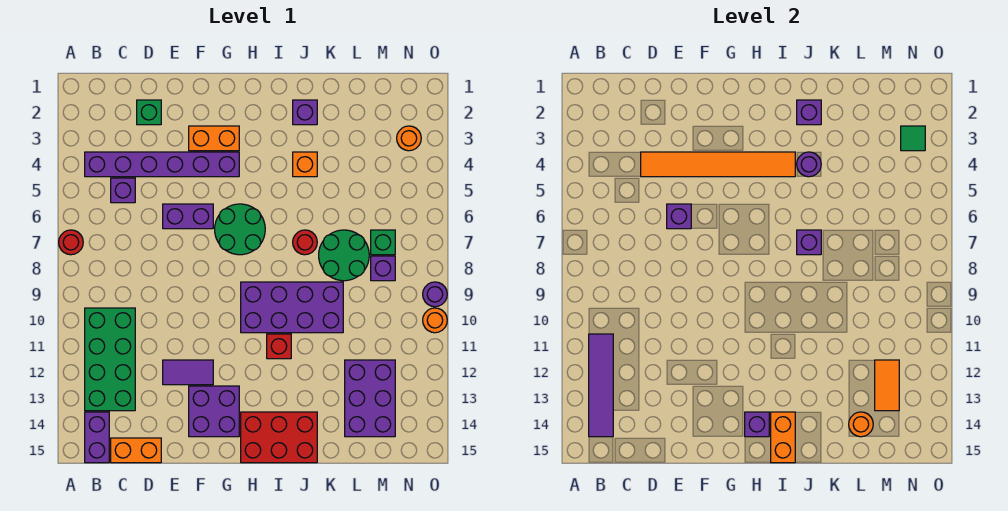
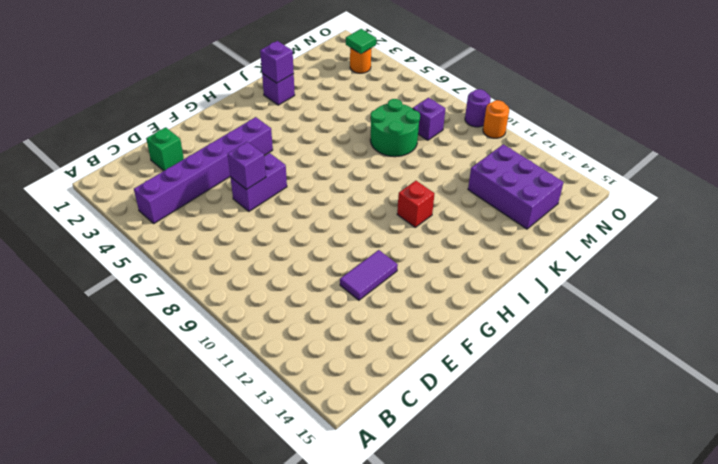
none -> red round brick A7 level 1
none -> green brick B10:C13 level 1
none -> purple brick B14:B15 level 1
none -> purple brick C5 level 1

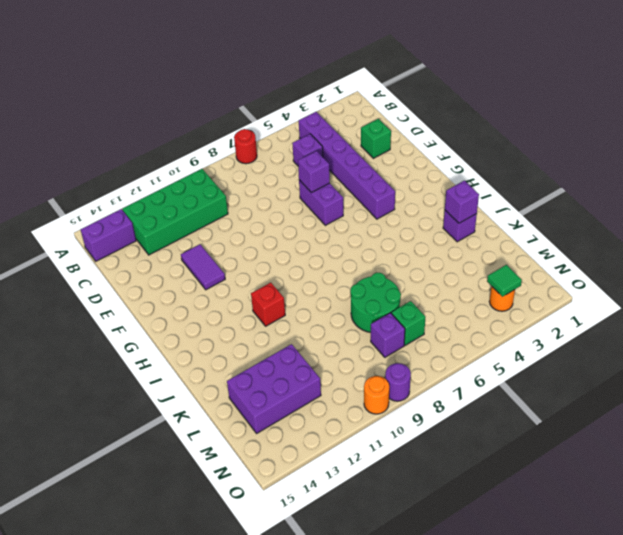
none -> orange brick C15:D15 level 1
none -> orange brick F3:G3 level 1
none -> purple brick F13:G14 level 1
none -> green round brick G6:H7 level 1

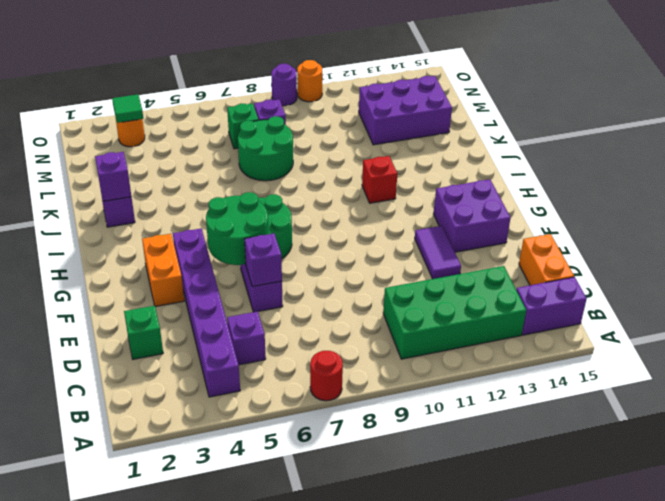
green round brick F5:G6 level 2 -> none
none -> purple brick H9:K10 level 1
none -> red brick H14:J15 level 1
none -> orange brick J4 level 1
none -> red round brick J7 level 1

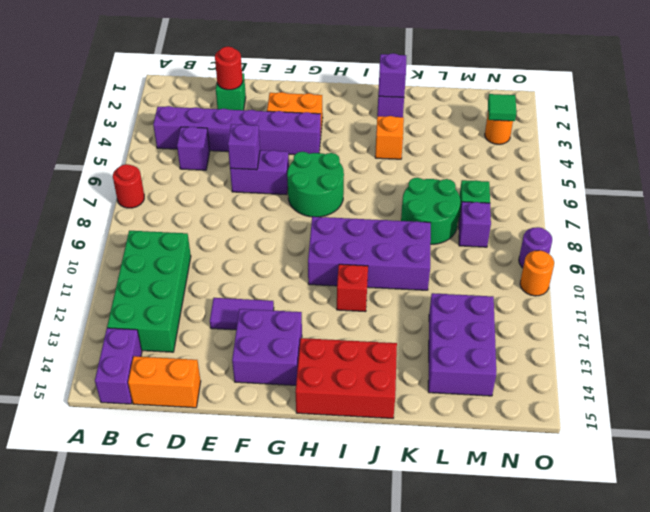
red round brick D2 level 2 -> red round brick J7 level 1
none -> purple tile B11:B14 level 2
none -> orange tile D4:I4 level 2
none -> purple brick H14 level 2
none -> orange brick I14:I15 level 2

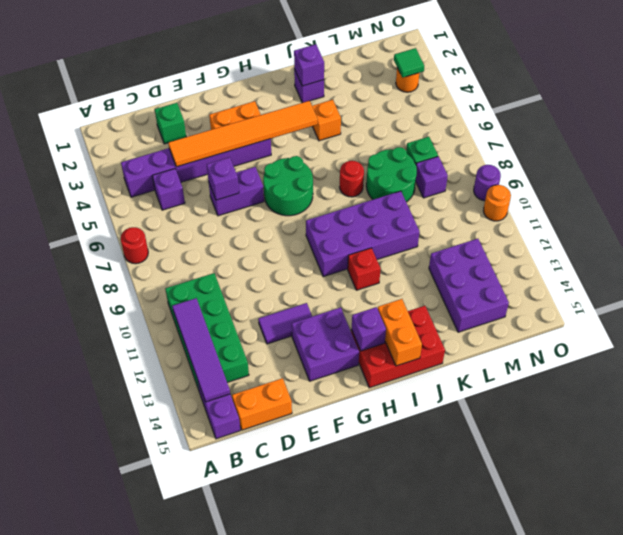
none -> purple round brick J4 level 2
none -> purple brick J7 level 2
none -> orange round brick L14 level 2
none -> orange tile M12:M13 level 2

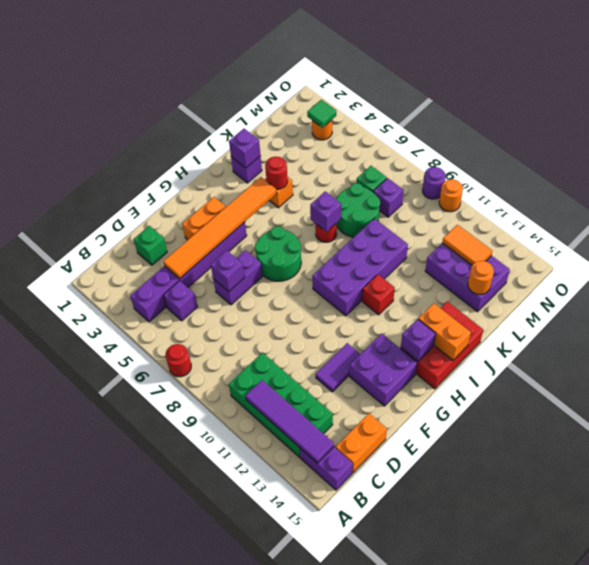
red round brick J4 level 2 -> purple round brick J4 level 2

